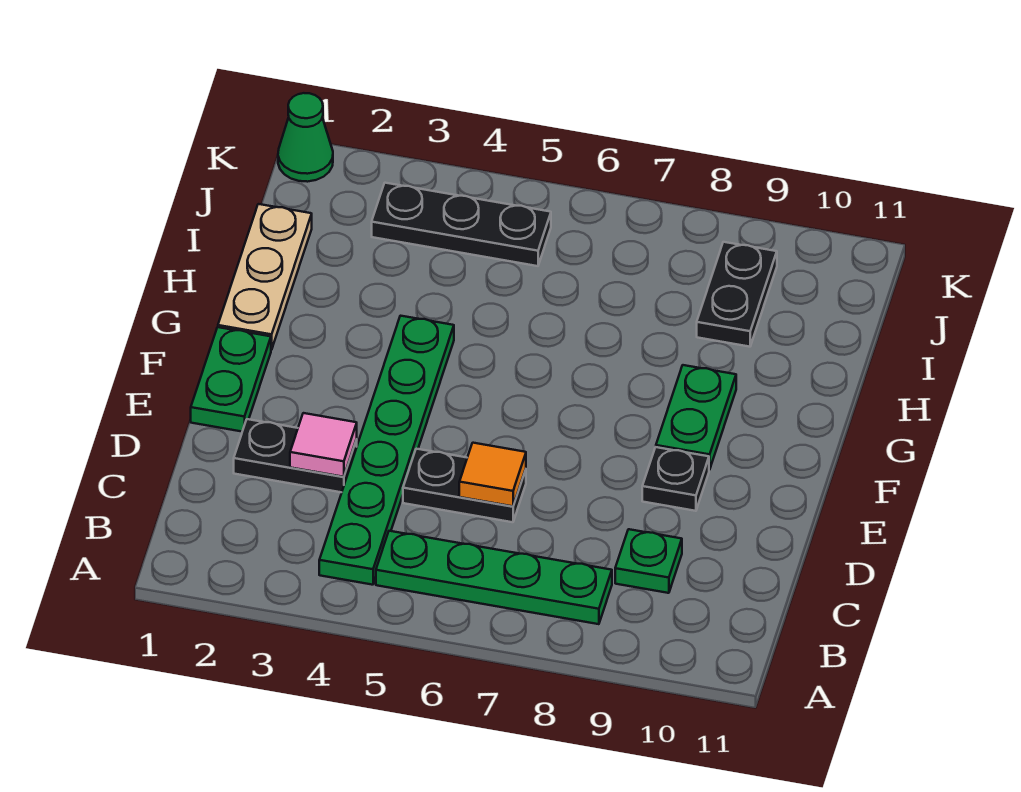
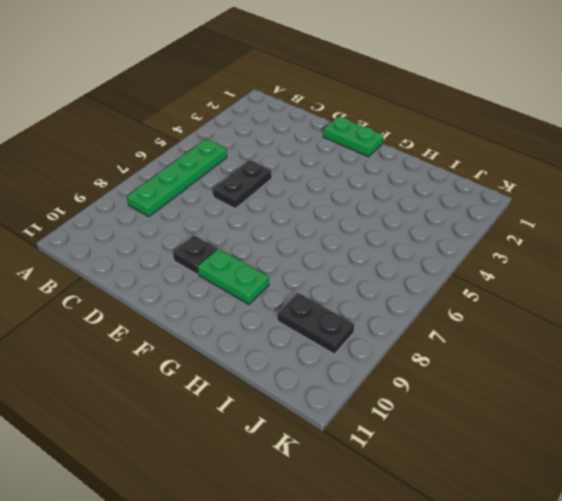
none -> green plate B4:G4 level 1
none -> green plate C9 level 1
none -> black plate D2:D3 level 1

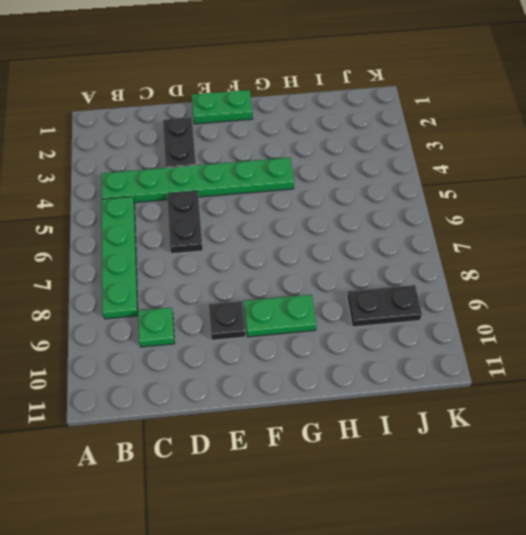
none -> tan plate G1:I1 level 1
none -> black plate J3:J5 level 1
none -> green cone K1 level 1

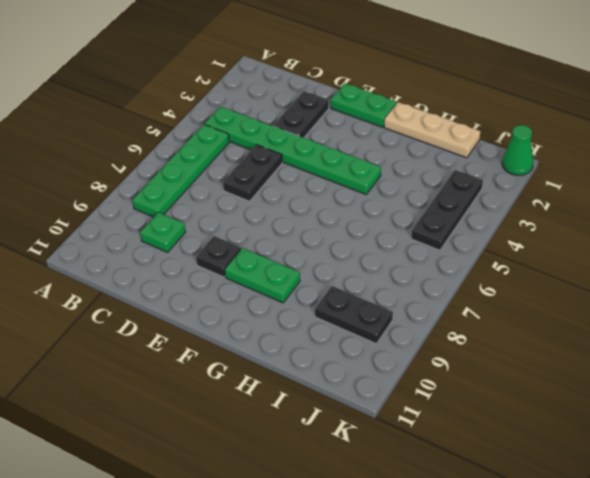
none -> pink tile D3 level 2
none -> orange tile D6 level 2

